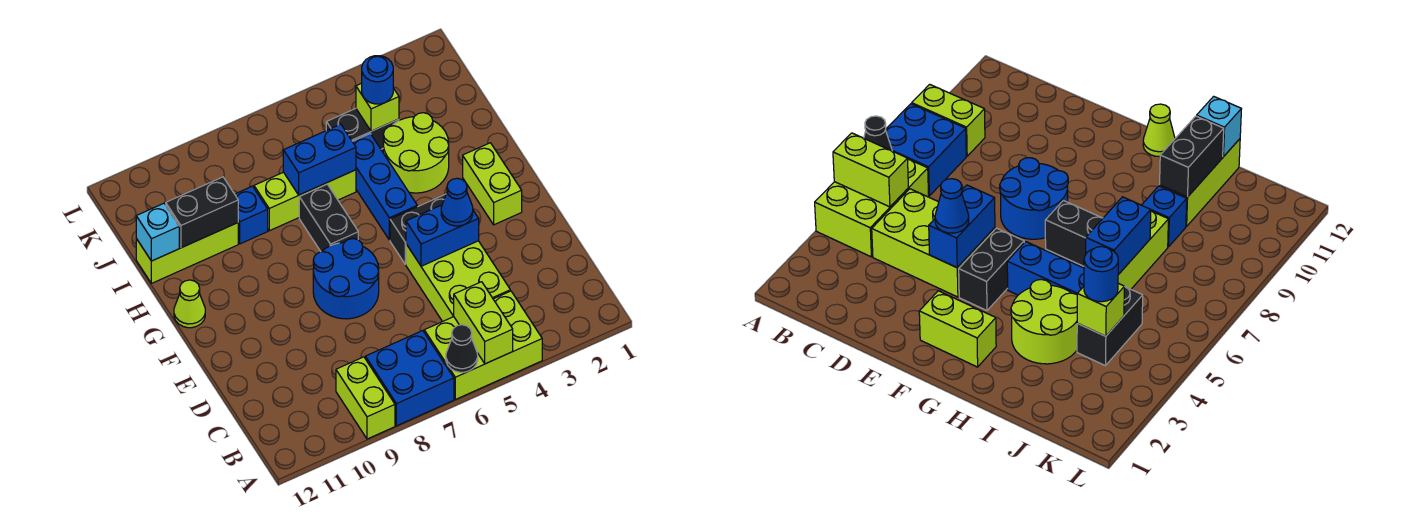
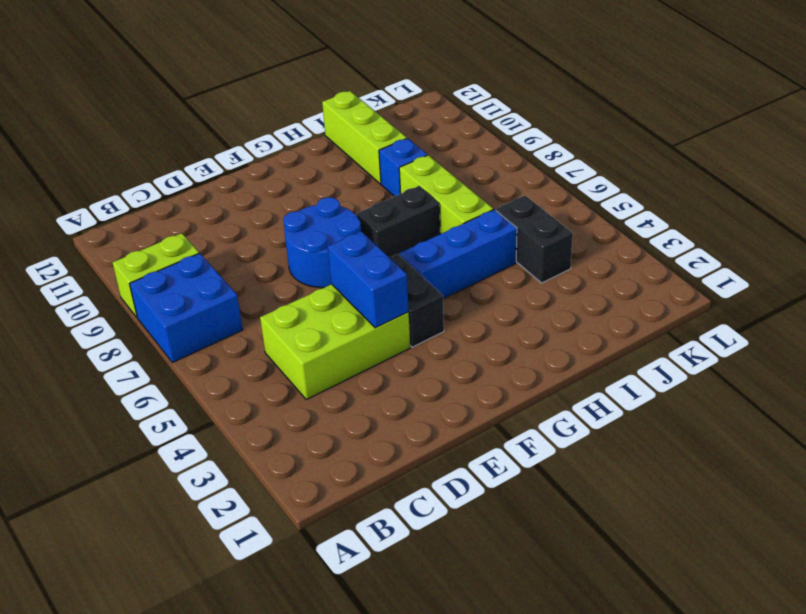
none -> lime brick A4:B6 level 1
none -> lime brick F2:G2 level 1
none -> lime cone G12 level 1

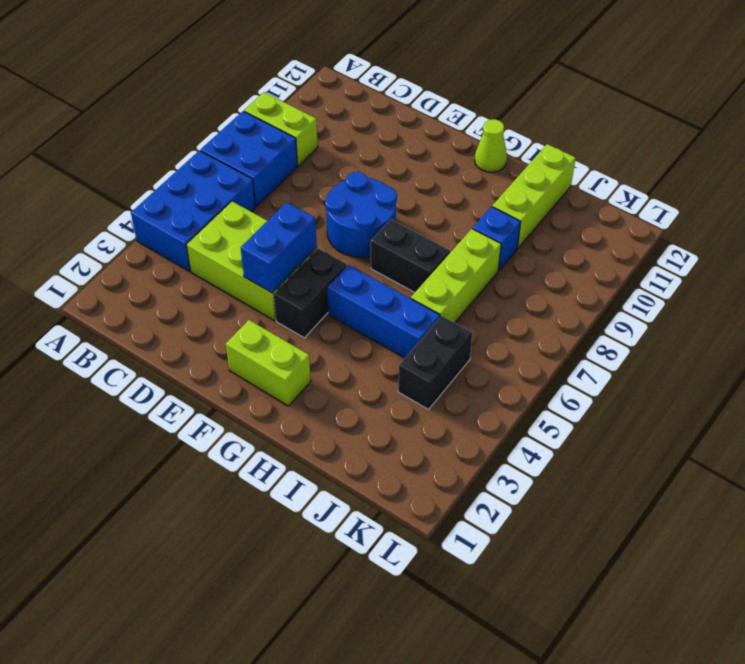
blue brick A4:B6 level 1 -> lime brick A4:B6 level 1
none -> lime round brick H3:I4 level 1
none -> lime brick A5:B5 level 2
none -> black cone A6 level 2

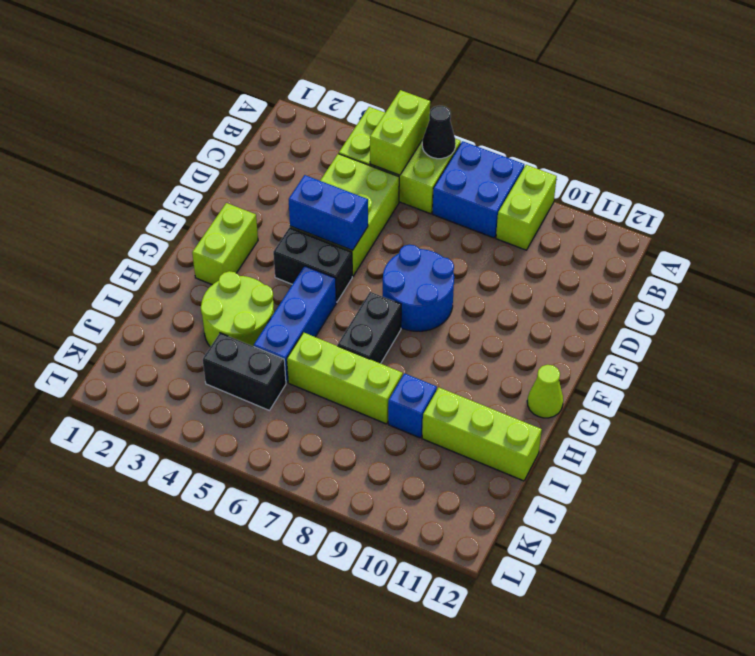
none -> blue brick I6:I7 level 2
none -> black brick I10:I11 level 2
none -> cyan brick I12 level 2

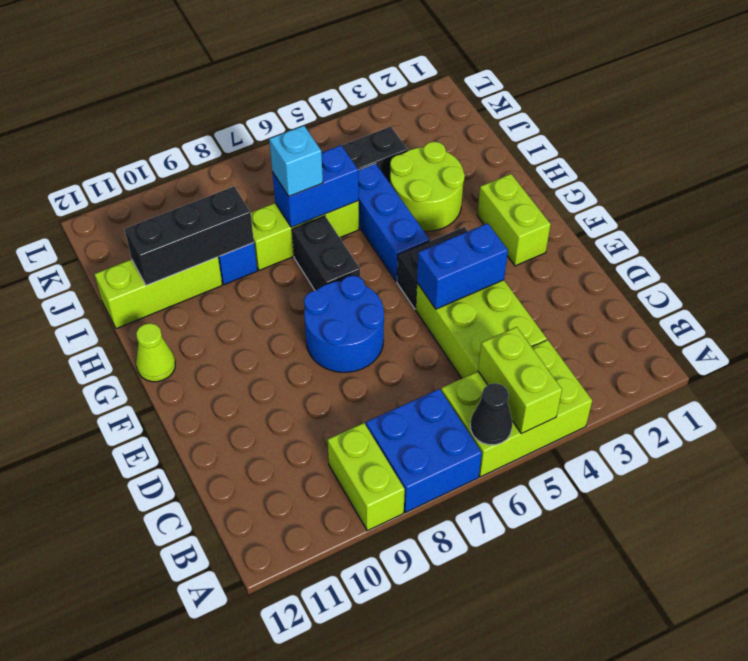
cyan brick I7 level 3 -> cyan brick I12 level 2
black brick I9:I11 level 2 -> black brick I10:I11 level 2
none -> lime brick J4 level 2
none -> blue cone E4 level 3
none -> blue round brick J4 level 3

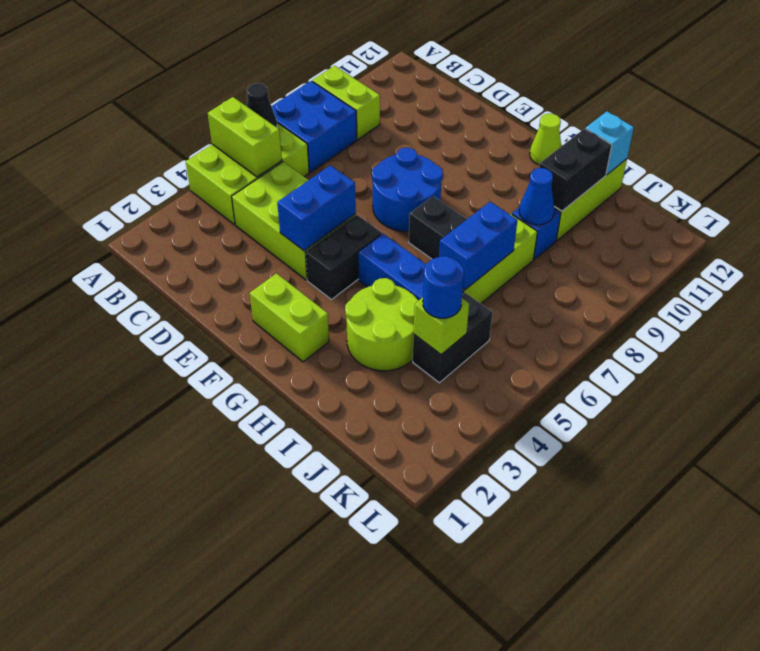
blue cone I9 level 2 -> blue cone E4 level 3

